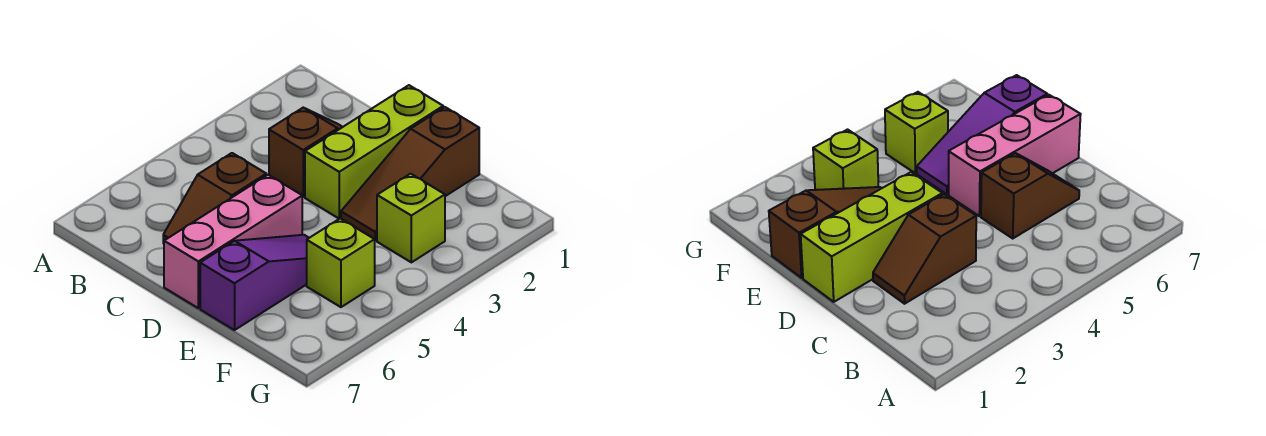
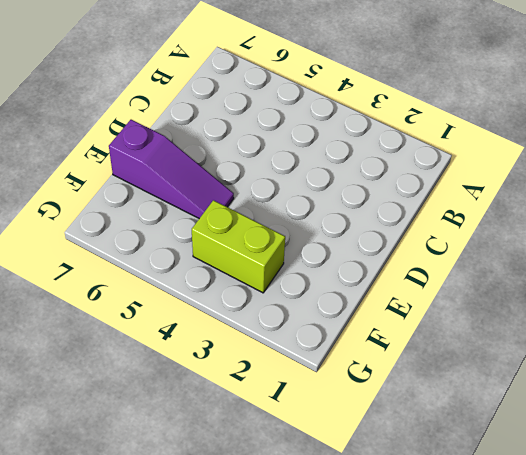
lime brick F3:F4 level 1 -> lime brick F3 level 1
none -> brown slope C2:C3 level 1 top 3
none -> brown slope C5:C6 level 1 top 5

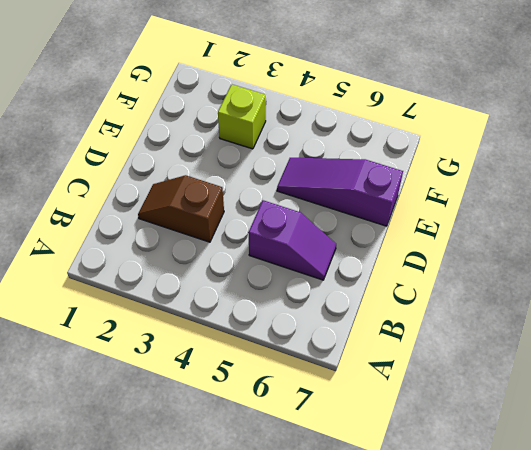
purple slope C5:C6 level 1 top 5 -> brown slope C5:C6 level 1 top 5
none -> lime brick D1:D3 level 1
none -> pink brick D5:D7 level 1

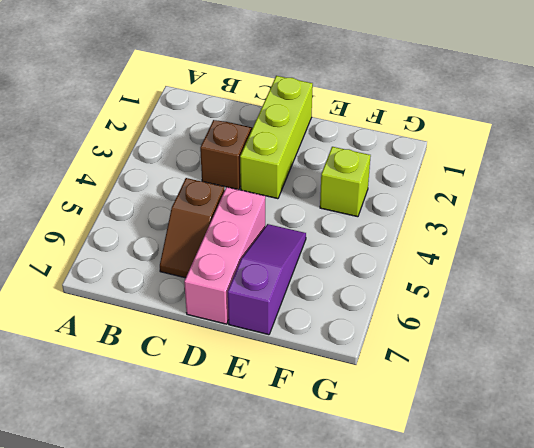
none -> brown slope E1:E3 level 1 top 1
none -> lime brick F5 level 1

